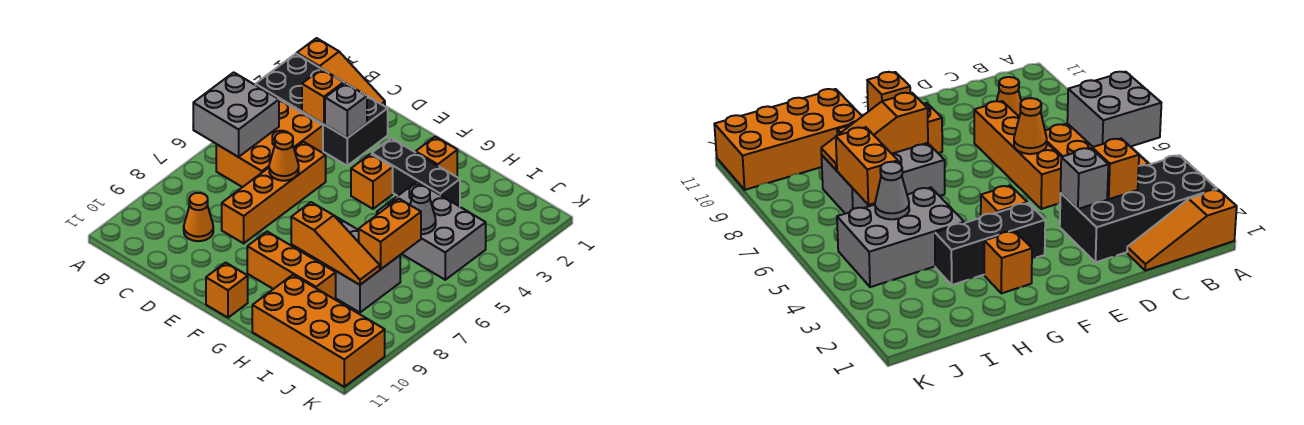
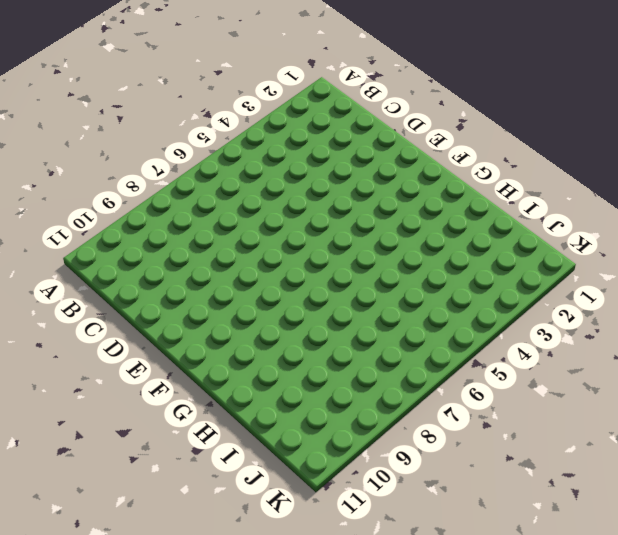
none -> orange slope A1:C1 level 1 top A
none -> black brick A2:D3 level 1
none -> orange brick B4:C6 level 1

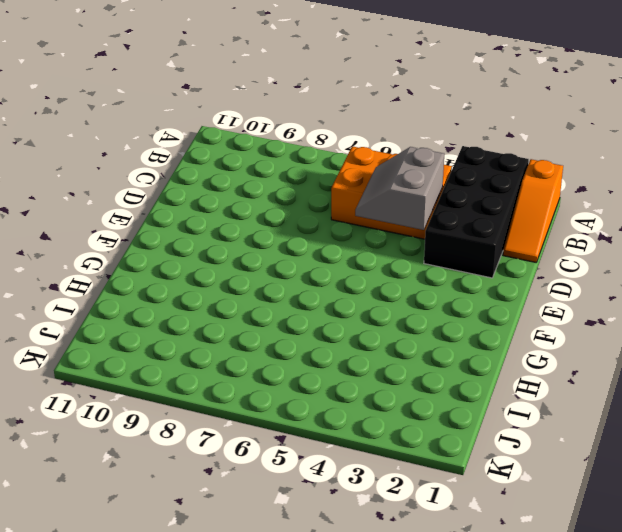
grey slope C4:D5 level 2 top 4 -> none
none -> orange cone C9 level 1
none -> orange brick D5:D8 level 1
none -> black brick F3:H3 level 1

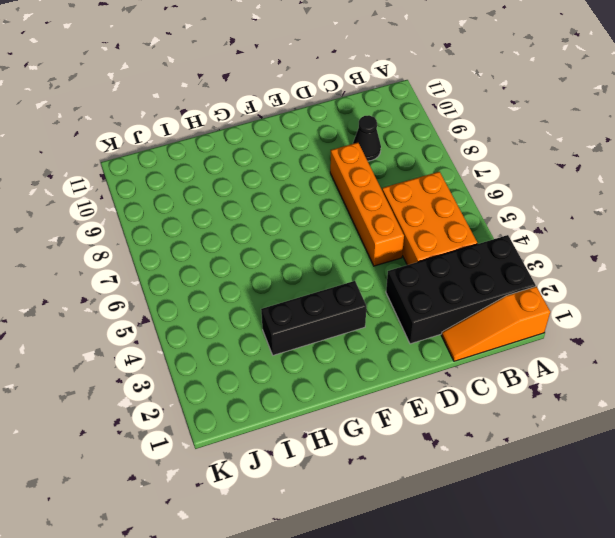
black cone C9 level 1 -> orange cone C9 level 1
none -> orange brick F4 level 1
none -> orange brick F9:H9 level 1
none -> orange brick F11 level 1

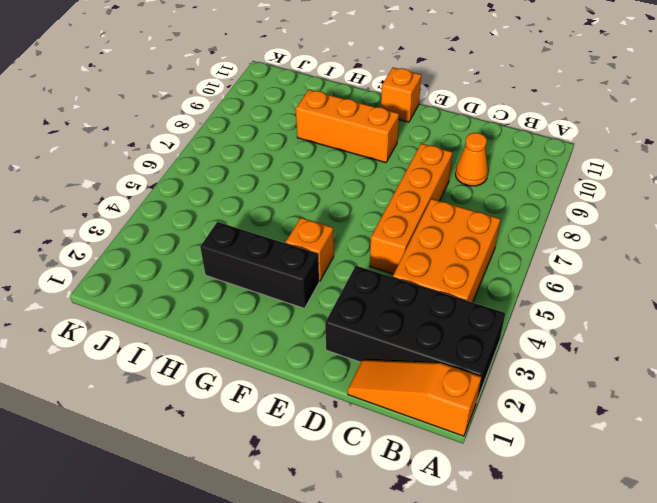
none -> orange brick G2 level 1
none -> grey brick G7:I8 level 1
none -> grey brick H4:J5 level 1

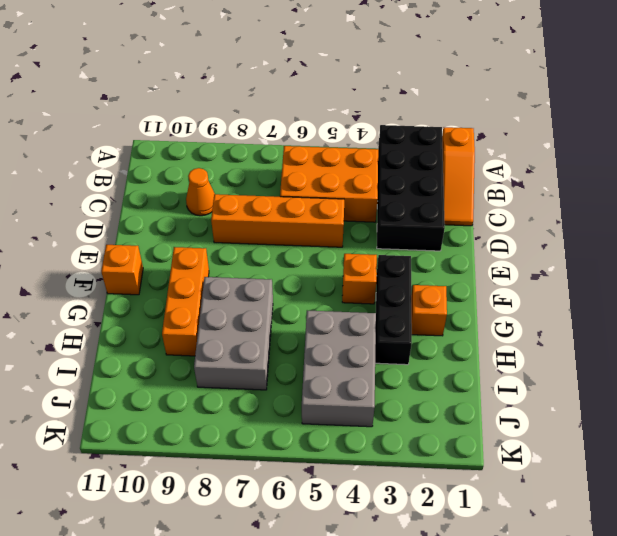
none -> orange brick H10:K11 level 1
none -> grey brick A5:B6 level 2
none -> orange brick C3 level 2

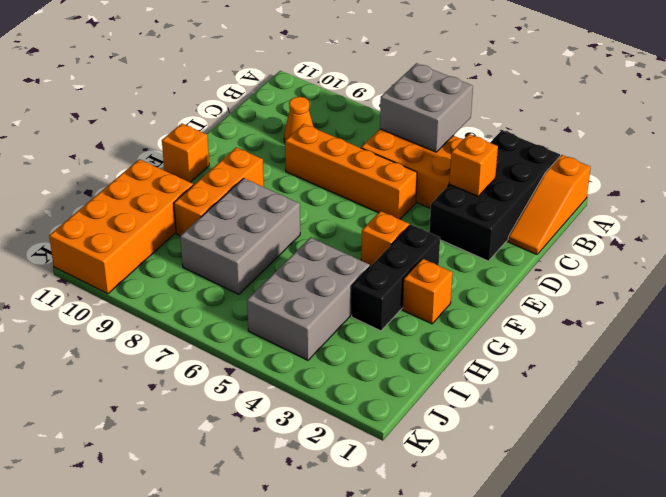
none -> grey brick D3 level 2
none -> orange cone D6 level 2
none -> orange slope G8:I8 level 2 top G

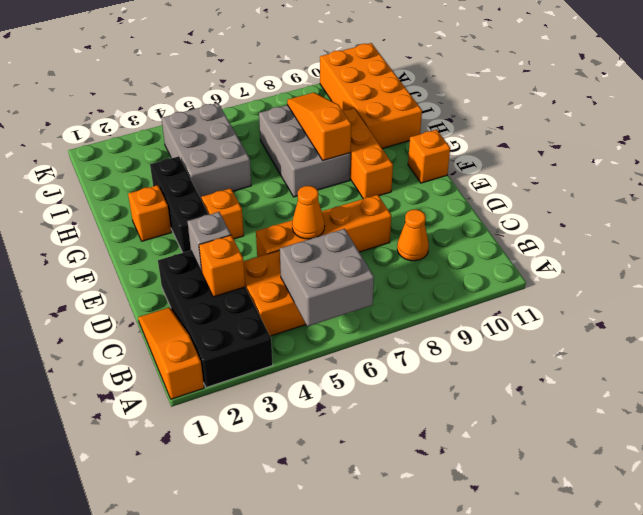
none -> grey cone I5 level 2
none -> orange brick I6:I7 level 2

